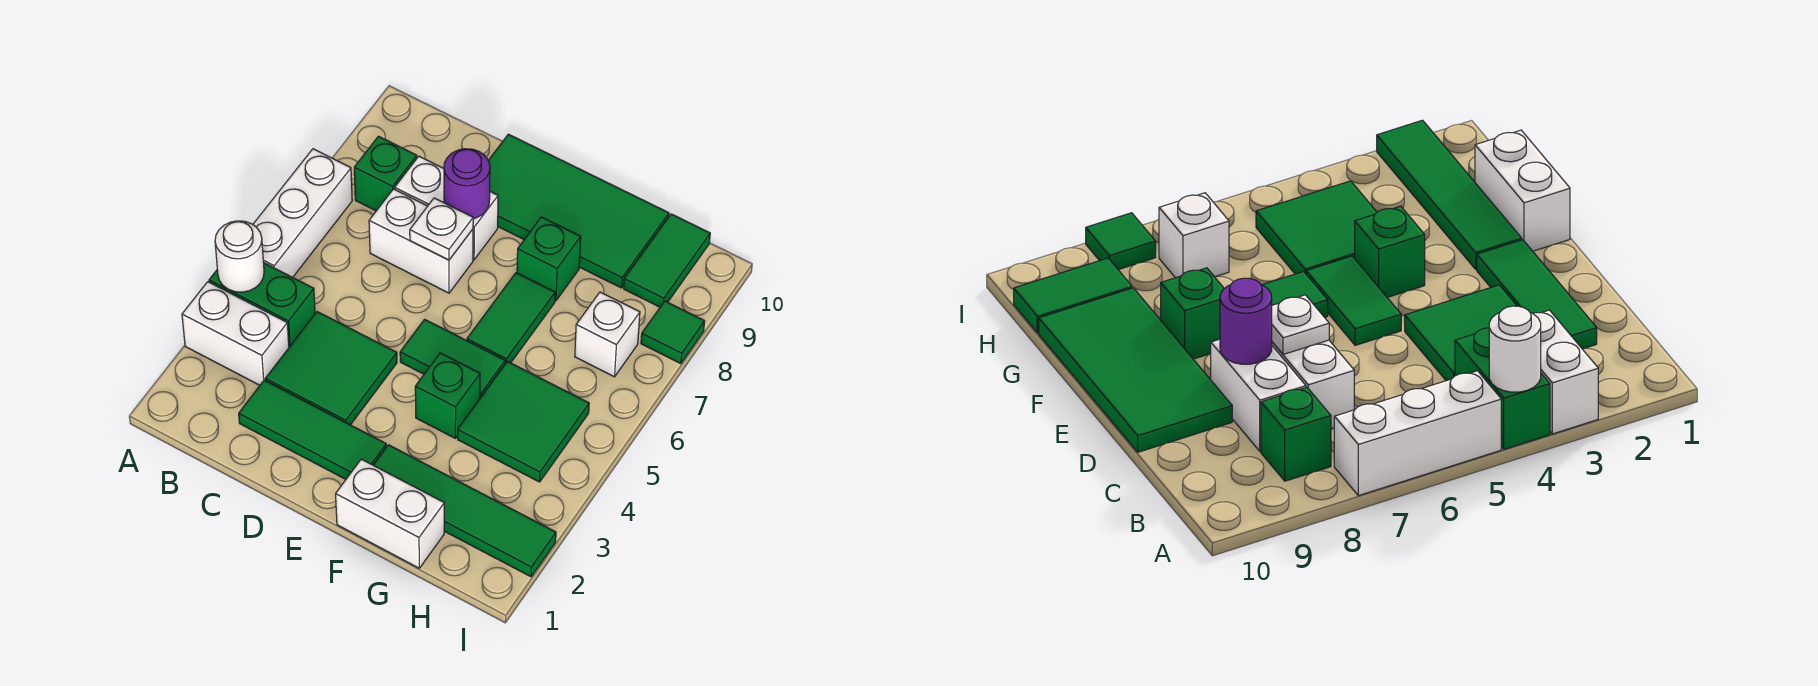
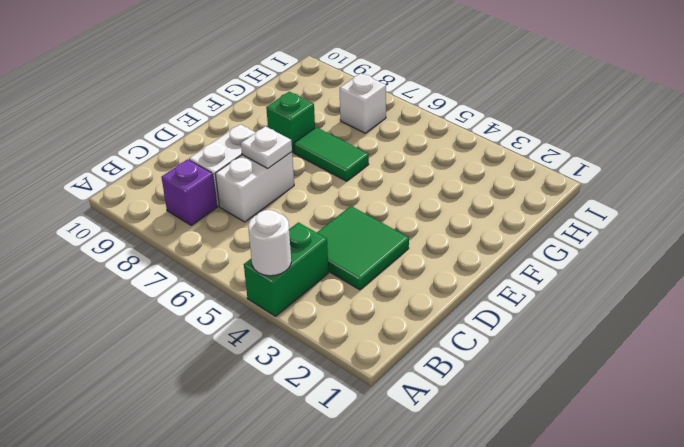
purple brick B8 level 1 -> green brick B8 level 1
none -> white brick A3:B3 level 1
none -> white brick A5:A7 level 1
none -> green tile C2:E2 level 1

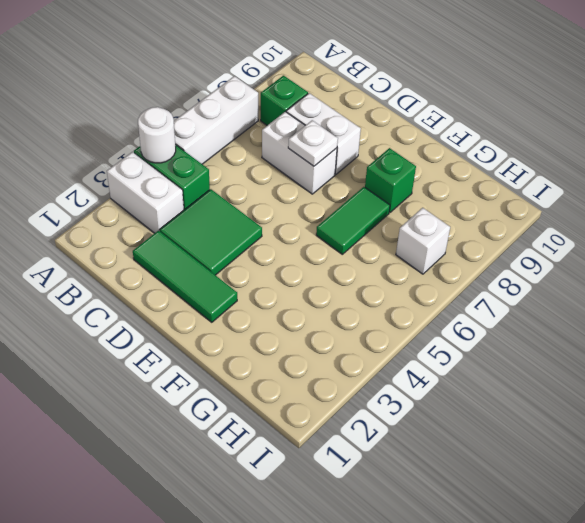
none -> green tile D9:G10 level 1
none -> green tile E5:F5 level 1
none -> white brick F1:G1 level 1

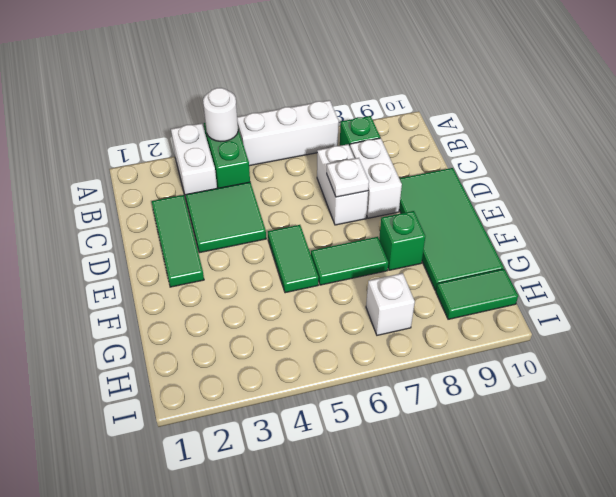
none -> white brick F1:G1 level 1
none -> green tile F2:I2 level 1
none -> green brick F4 level 1

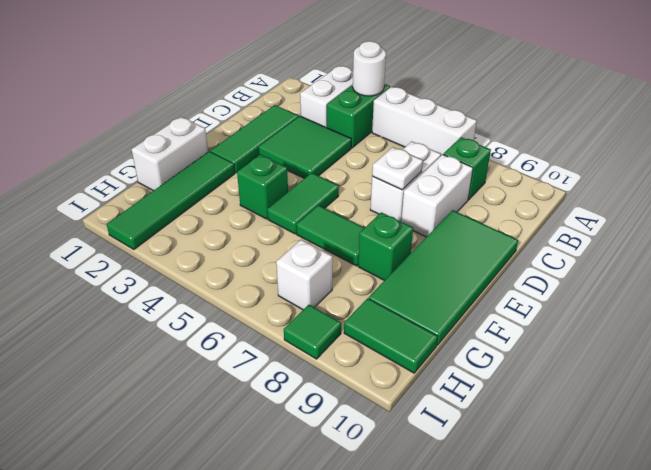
none -> green tile G4:H5 level 1
none -> purple round brick D8 level 2

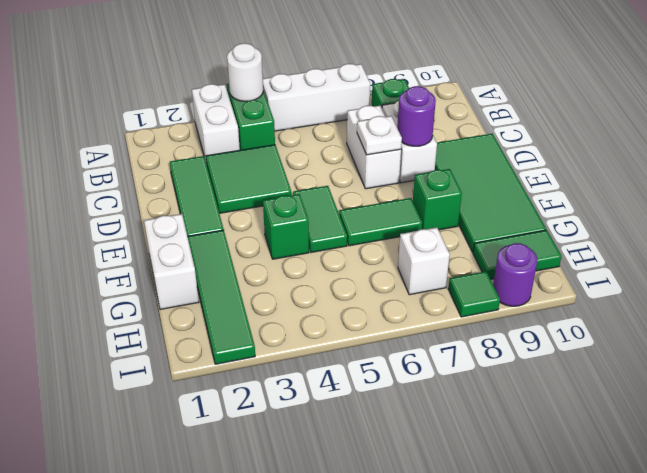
purple round brick I9 level 1 -> none
none -> green tile G4:H5 level 1

